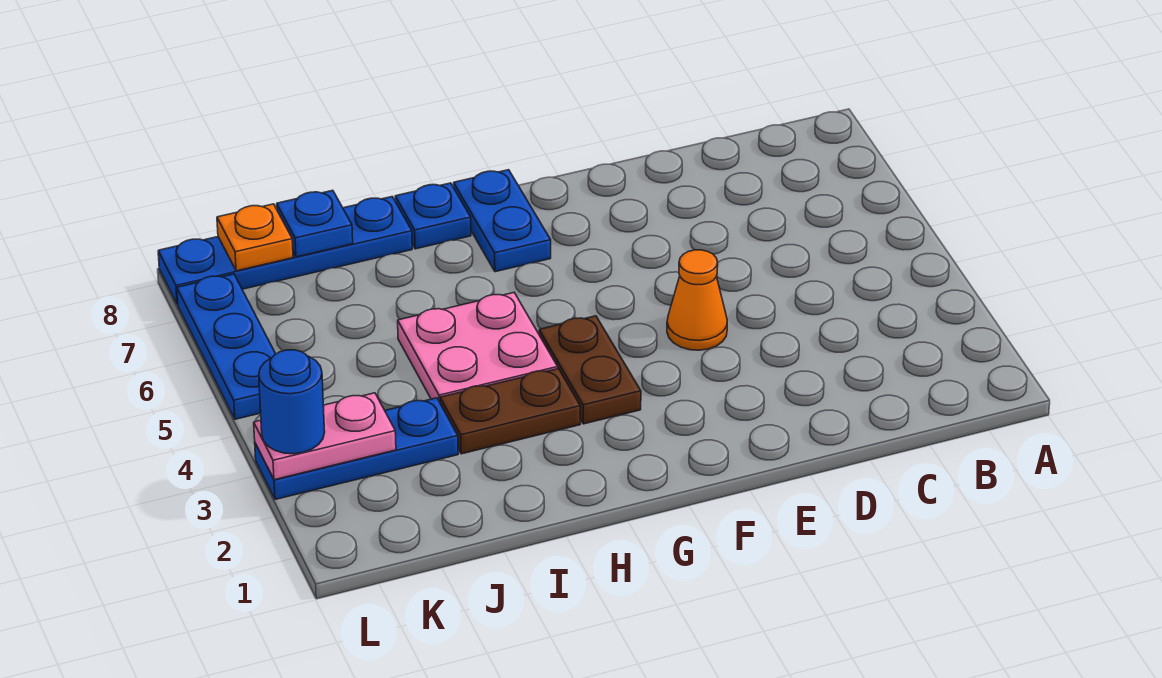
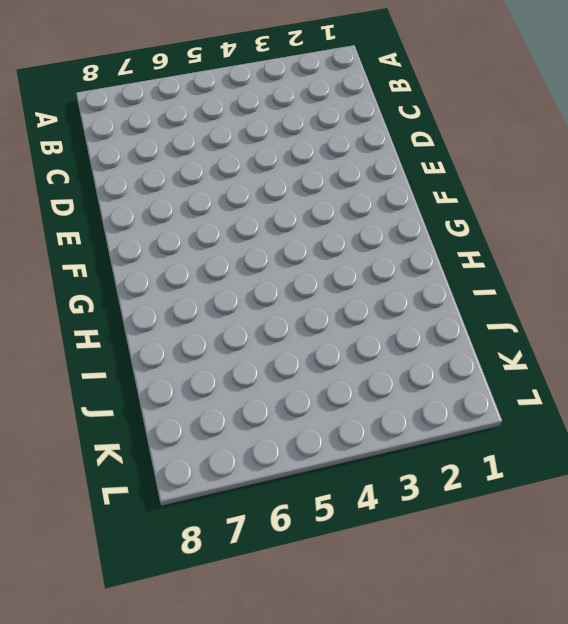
none -> orange cone E4 level 1
none -> brown plate G3:G4 level 1
none -> blue plate G7:G8 level 1

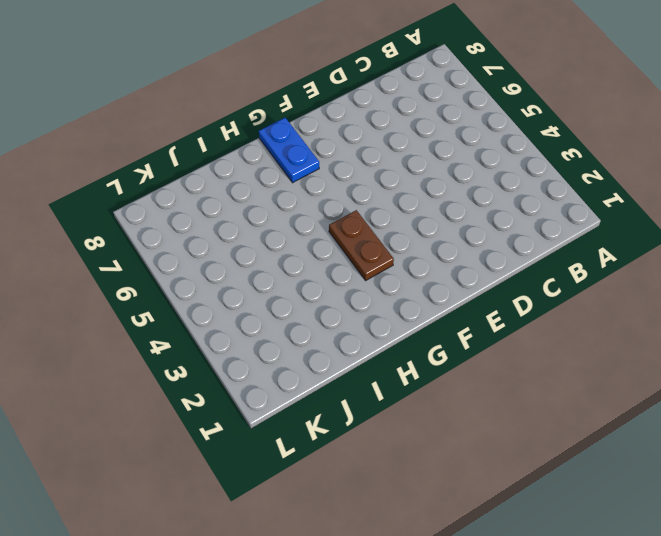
none -> orange cone E4 level 1
none -> brown plate H3:I3 level 1
none -> pink plate H4:I5 level 1

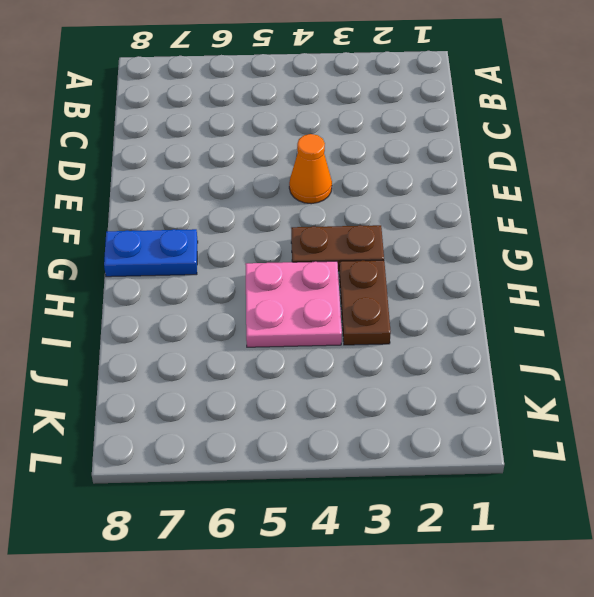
none -> blue plate H8 level 1
none -> blue plate I8:L8 level 1
none -> blue plate J3:L3 level 1

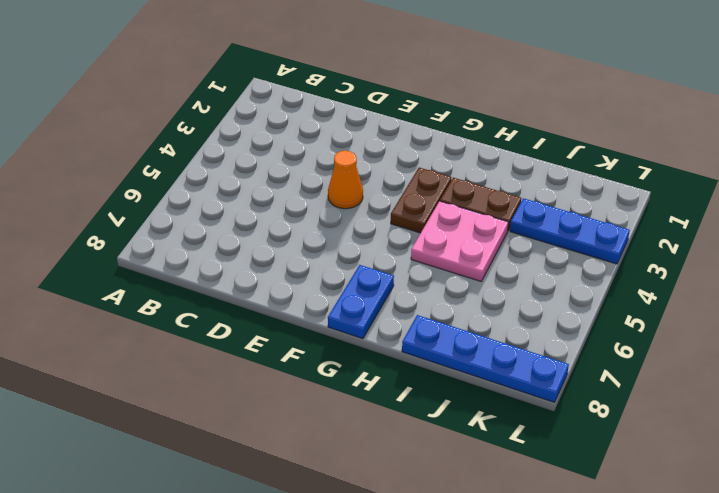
none -> blue plate H8 level 1
none -> blue plate L5:L7 level 1
none -> blue plate J8 level 2

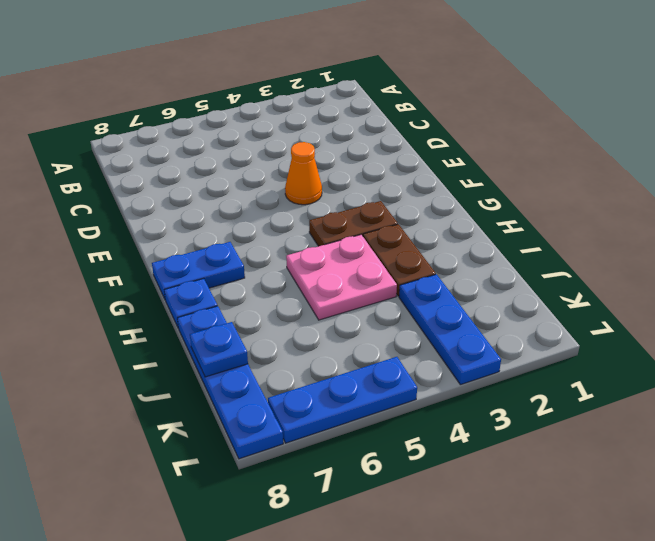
none -> pink plate K3:L3 level 2
none -> orange plate K8 level 2
none -> blue round brick L3 level 3

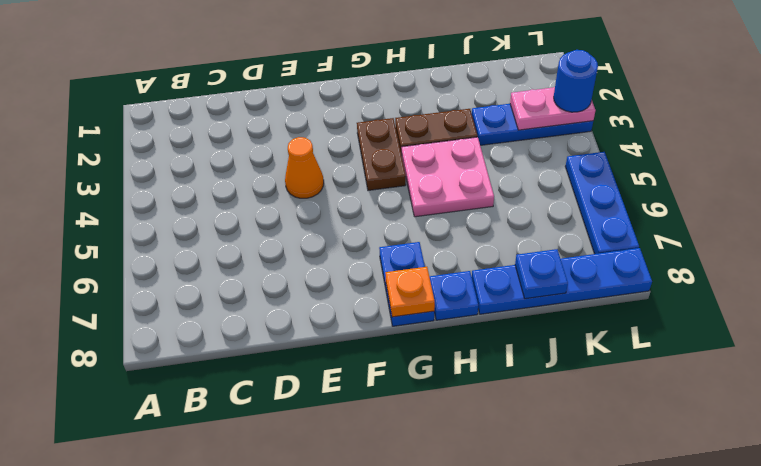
orange plate G8 level 2 -> orange plate K8 level 2

